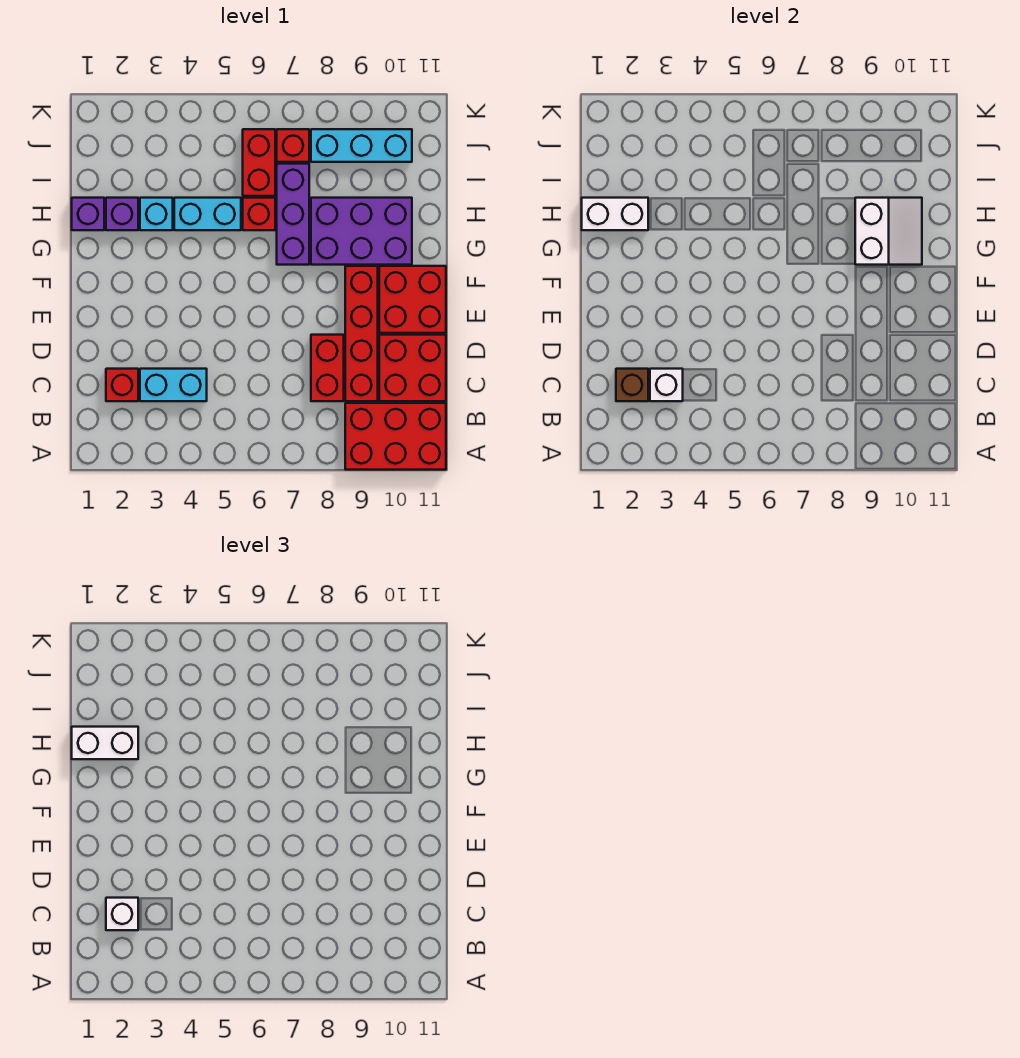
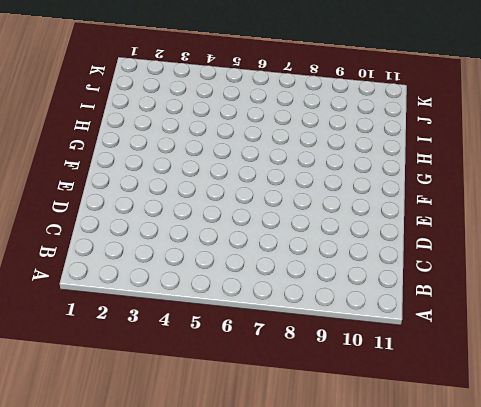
none -> red brick A9:B11 level 1
none -> red brick C2 level 1
none -> cyan brick C3:C4 level 1

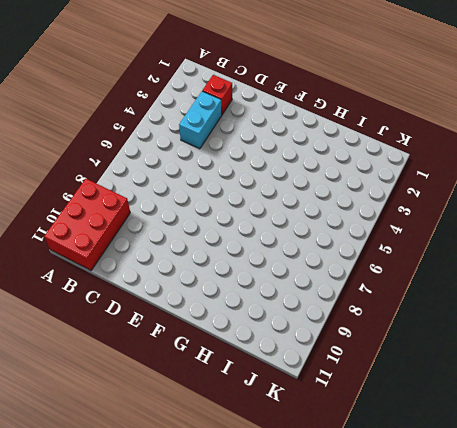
none -> red brick C8:D8 level 1
none -> red brick C9:F9 level 1
none -> red brick C10:D11 level 1

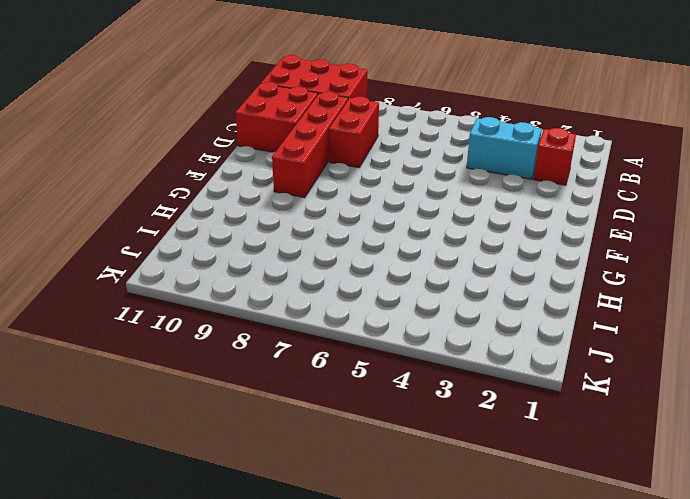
none -> red brick E10:F11 level 1
none -> purple brick G7:I7 level 1
none -> purple brick G8:H10 level 1

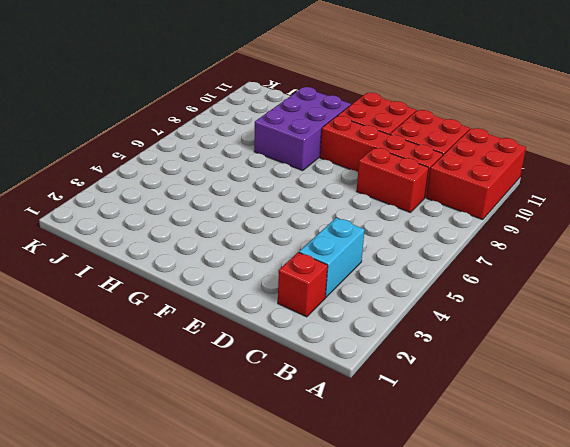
none -> purple brick G7:I7 level 1
none -> purple brick H1 level 1
none -> purple brick H2 level 1

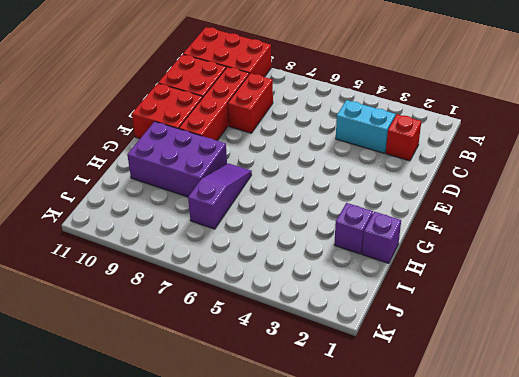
purple slope G7:I7 level 1 top I -> purple brick G7:I7 level 1
none -> cyan brick H3 level 1
none -> cyan brick H4:H5 level 1
none -> red brick H6 level 1

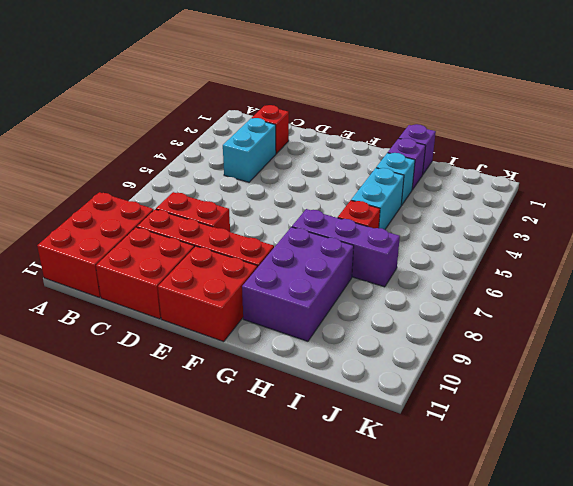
none -> red brick I6:J6 level 1
none -> red brick J7 level 1
none -> cyan brick J8:J10 level 1

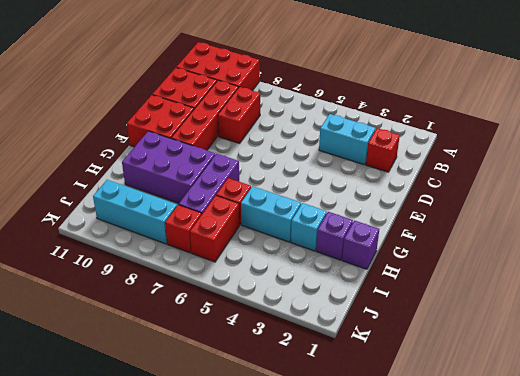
none -> brown brick C2 level 2
none -> white brick C3 level 2
none -> white slope G9:H10 level 2 top 9

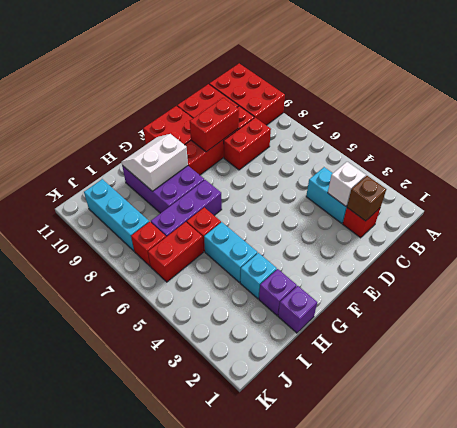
red brick D9:E9 level 2 -> none
none -> white brick H1:H2 level 2
none -> white brick C2 level 3
none -> white brick H1:H2 level 3

